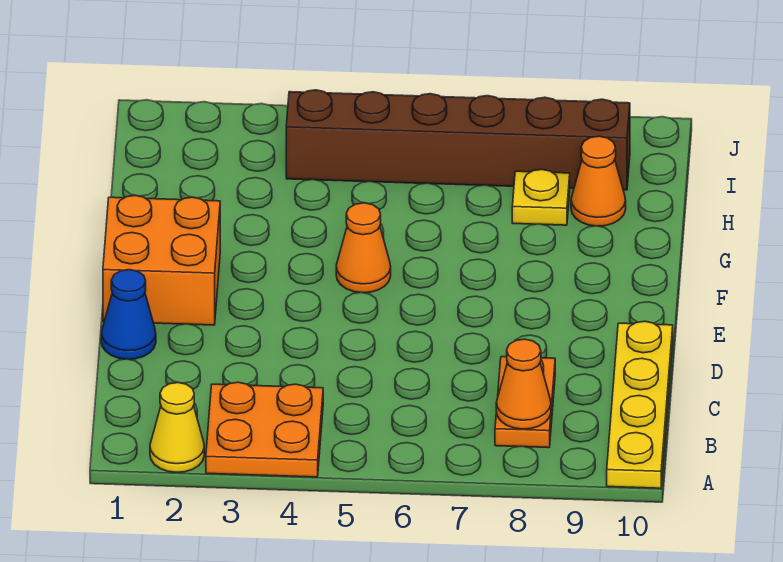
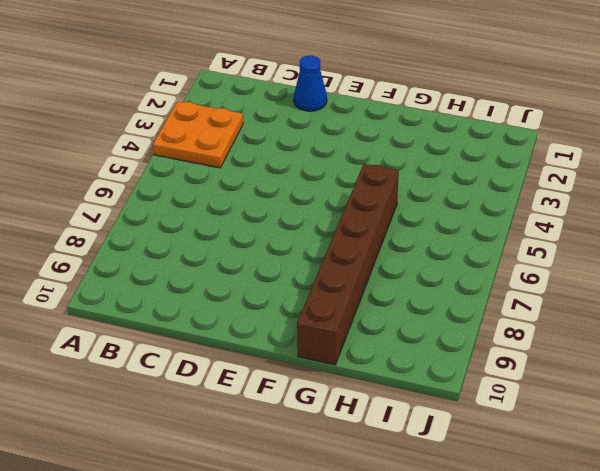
brown brick G5:G10 level 1 -> brown brick I4:I9 level 1
none -> yellow cone A2 level 1
none -> yellow plate A10:D10 level 1

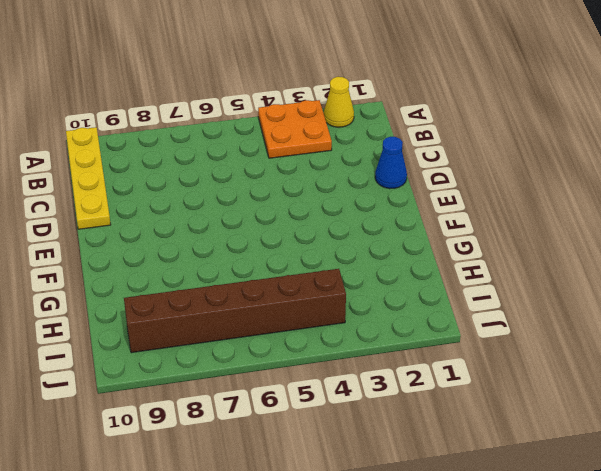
none -> orange plate B8:C8 level 1
none -> orange brick E1:F2 level 1

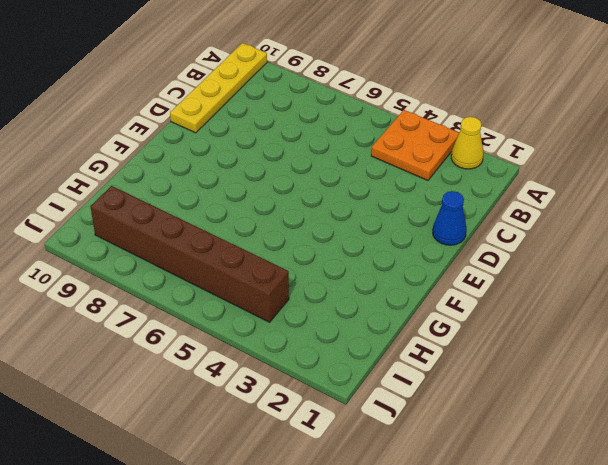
none -> orange plate B8:C8 level 1
none -> orange brick E1:F2 level 1

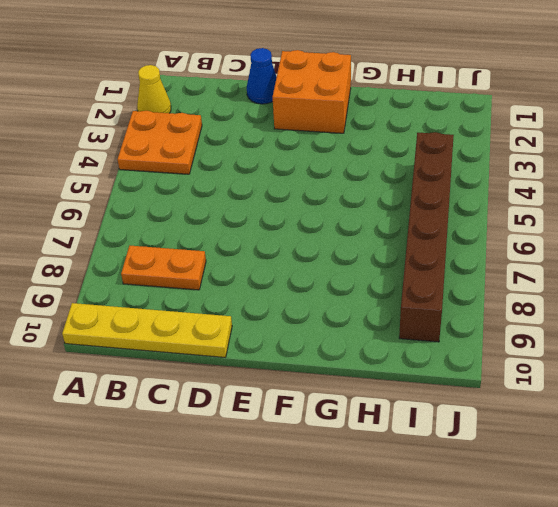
none -> orange cone F5 level 1
none -> yellow plate H8 level 1

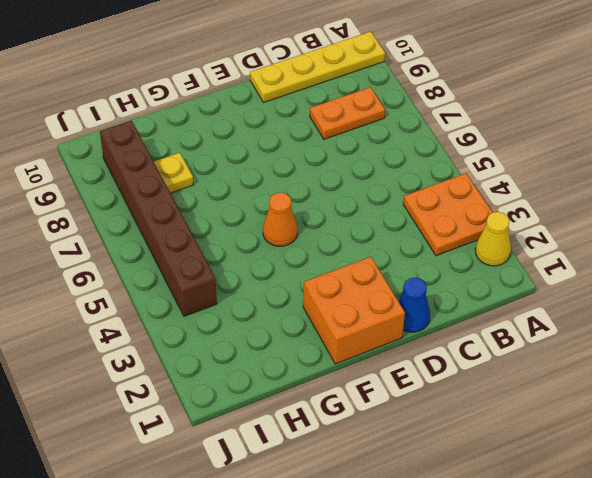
none -> orange cone H9 level 1
none -> orange cone B8 level 2

